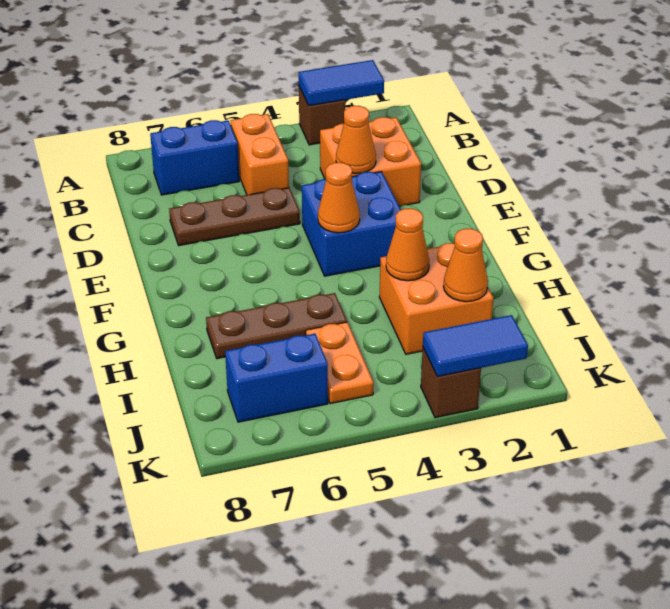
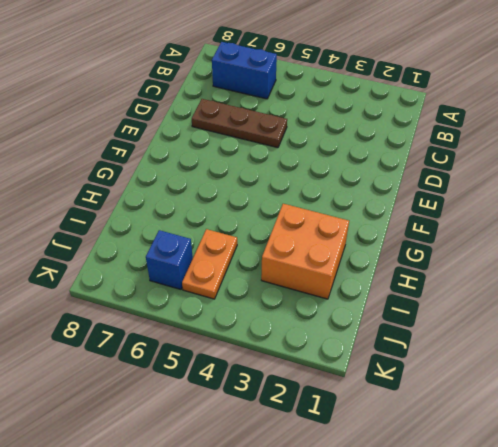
blue brick J6 level 1 -> blue brick J6:J7 level 1
none -> brown brick A3 level 1
none -> orange brick B5:C5 level 1
none -> orange brick C2:D3 level 1

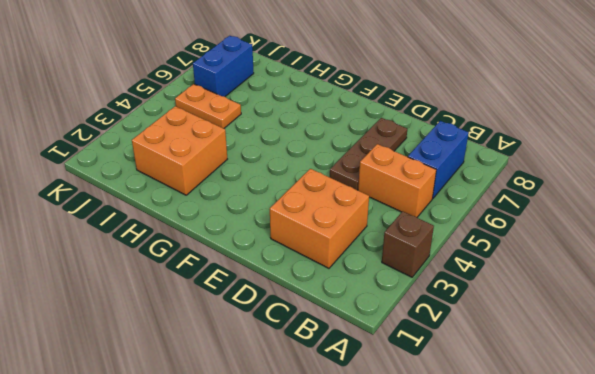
none -> blue brick E3:F4 level 1
none -> brown plate H5:H7 level 1
none -> brown brick K3 level 1

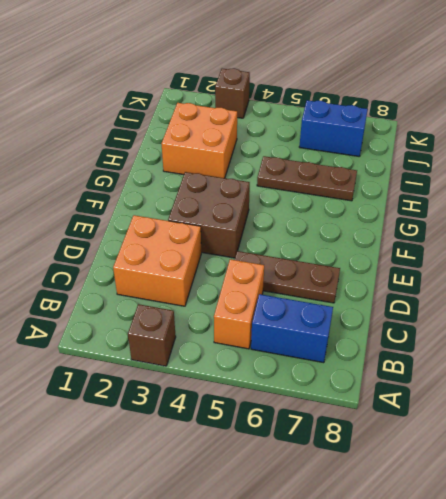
brown brick E3:F4 level 1 -> blue brick E3:F4 level 1
none -> orange plate I5:J5 level 1
none -> blue tile A2:A3 level 2
none -> orange cone D3 level 2

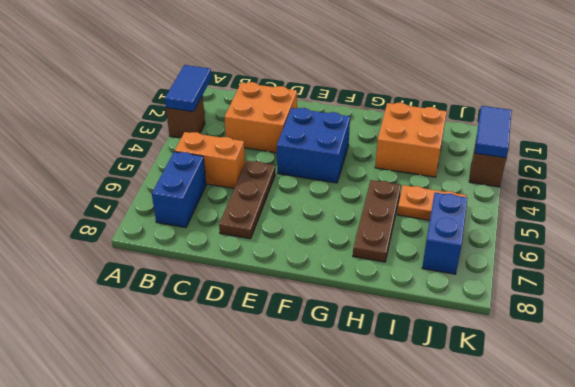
none -> orange cone D3 level 2
none -> orange cone F4 level 2
none -> orange cone H3 level 2

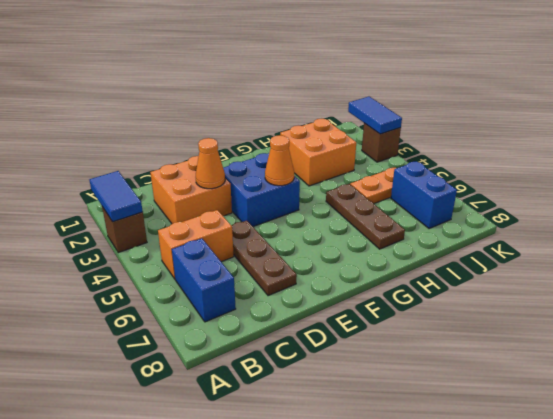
none -> orange cone H3 level 2
none -> orange cone I2 level 2

